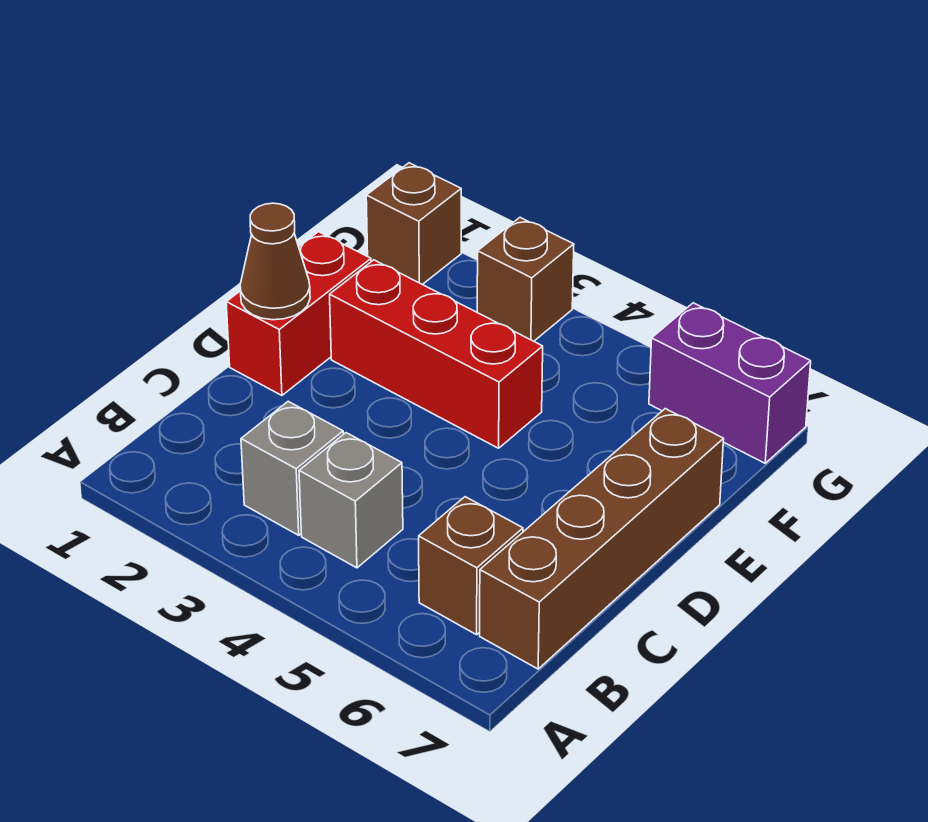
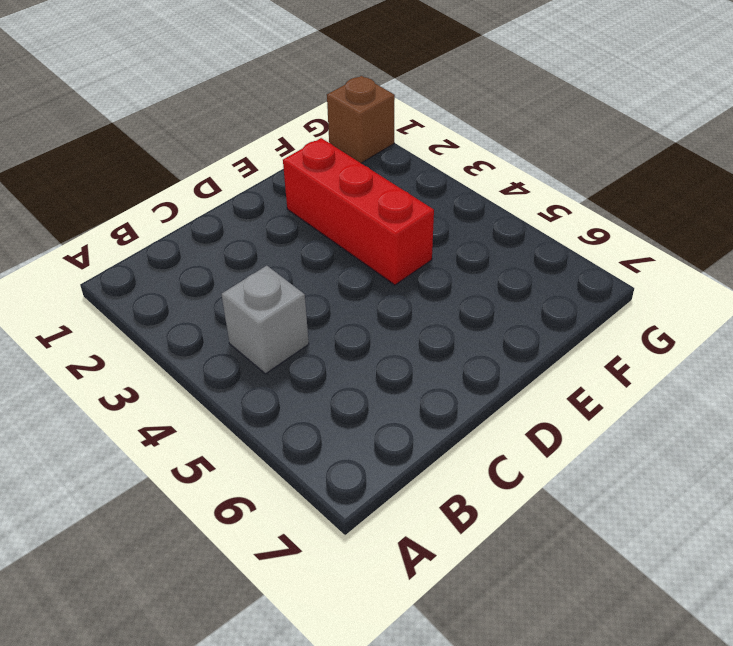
none -> grey brick B3 level 1
none -> brown brick B6 level 1

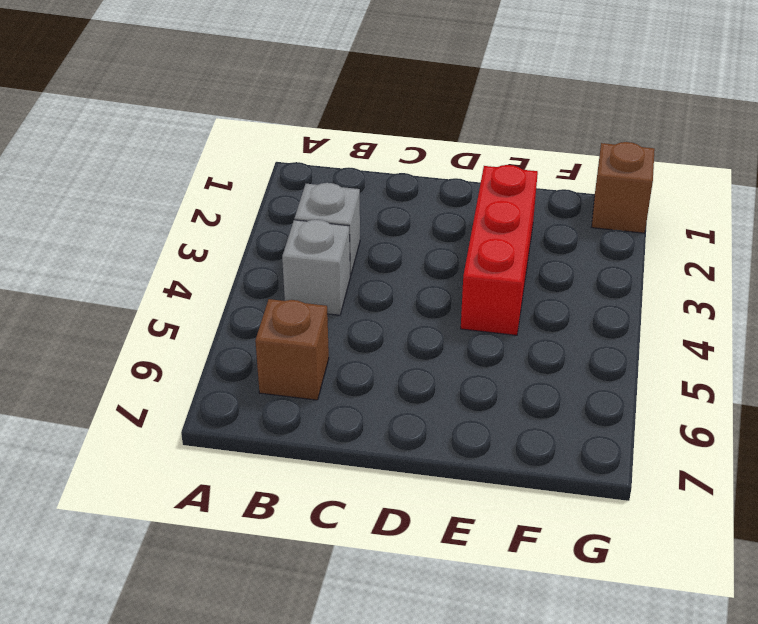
none -> brown brick B7:E7 level 1
none -> red brick D1:E1 level 1

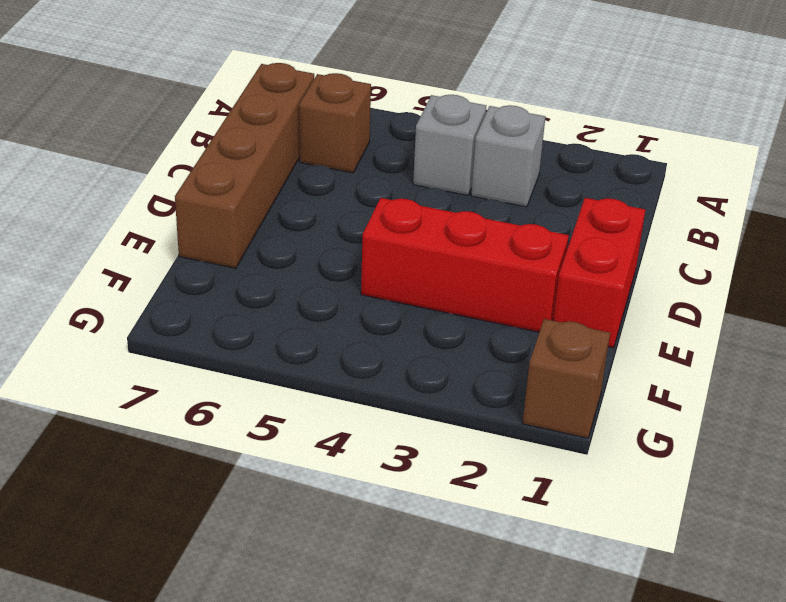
none -> brown brick G3 level 1
none -> purple brick G6:G7 level 1

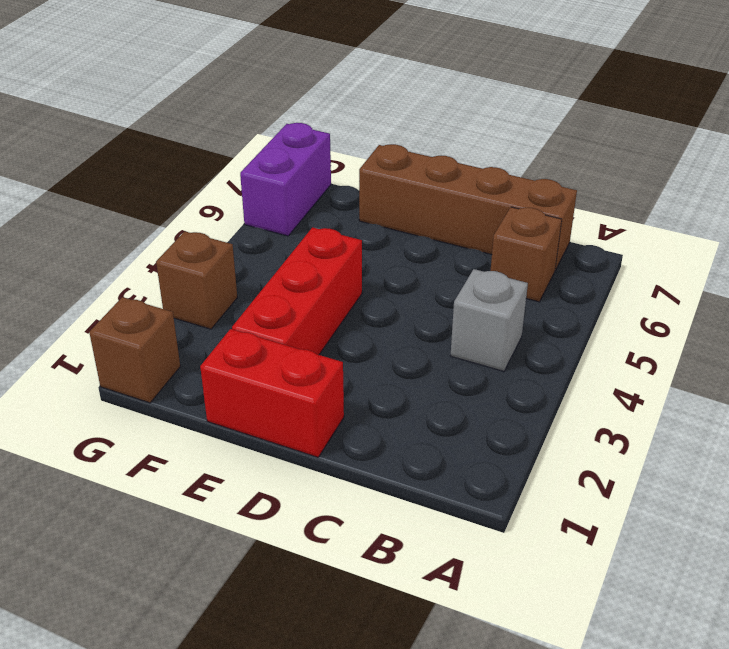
none -> grey brick B3 level 1
none -> brown cone D1 level 2

